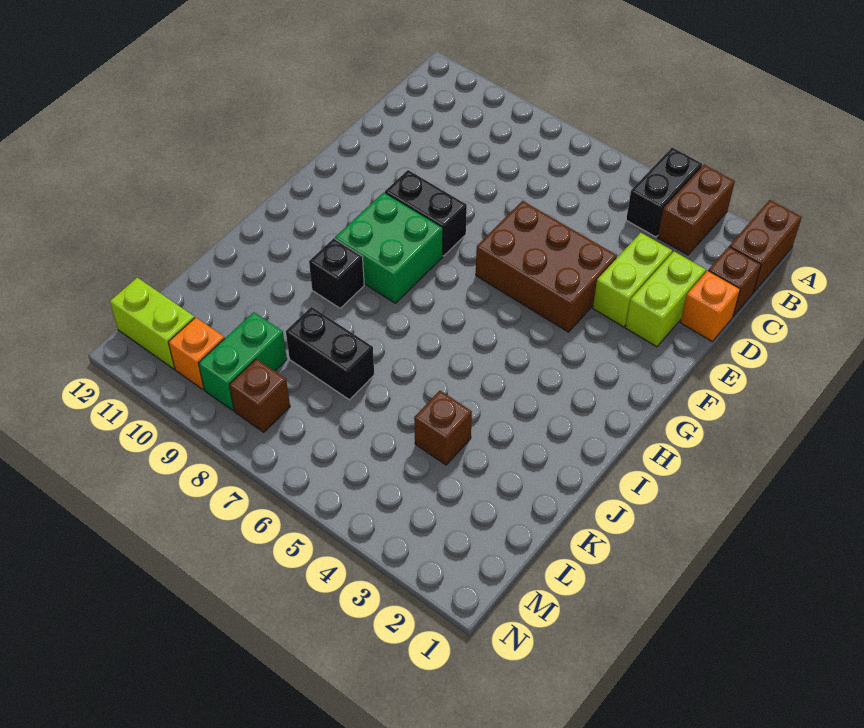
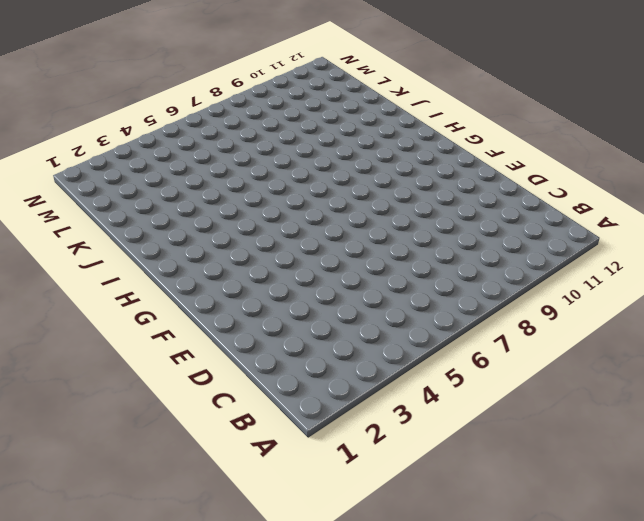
none -> brown brick A1:B1 level 1
none -> brown brick A3:B3 level 1
none -> black brick A4:B4 level 1

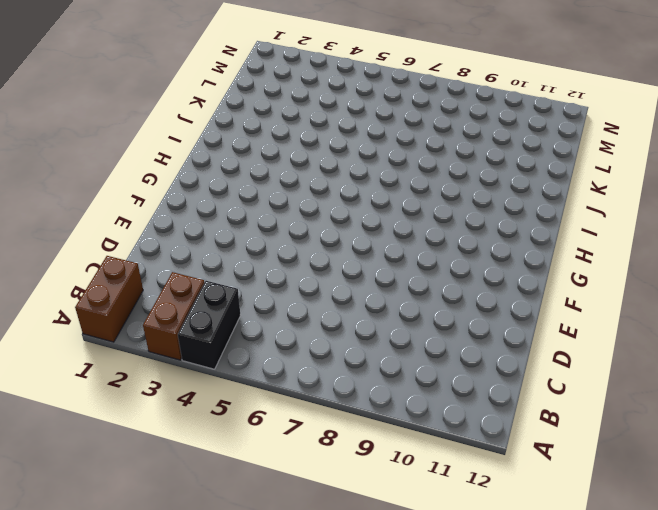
none -> brown brick C1 level 1
none -> orange brick D1 level 1
none -> lime brick D2:E2 level 1

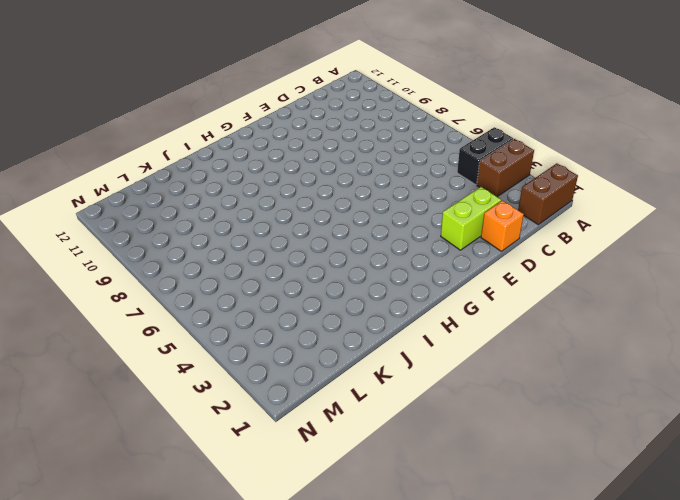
none -> brown brick C1 level 1
none -> lime brick D3:E3 level 1
none -> brown brick E4:F6 level 1

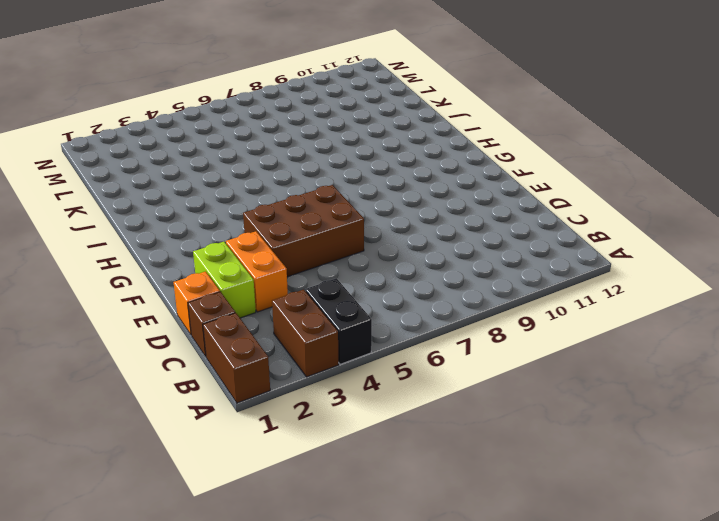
orange brick D3:E3 level 1 -> lime brick D3:E3 level 1
none -> black brick F8:F9 level 1
none -> green brick G8:H9 level 1
none -> black brick I9 level 1

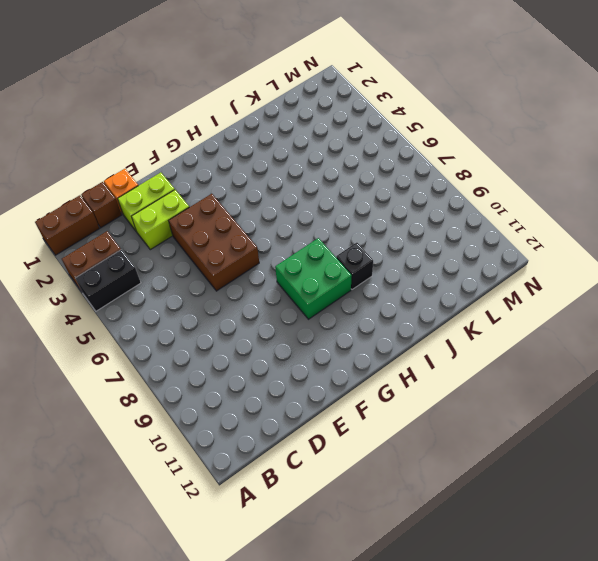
none -> black brick F8:F9 level 1
none -> brown brick K4 level 1
none -> black brick K7:K8 level 1

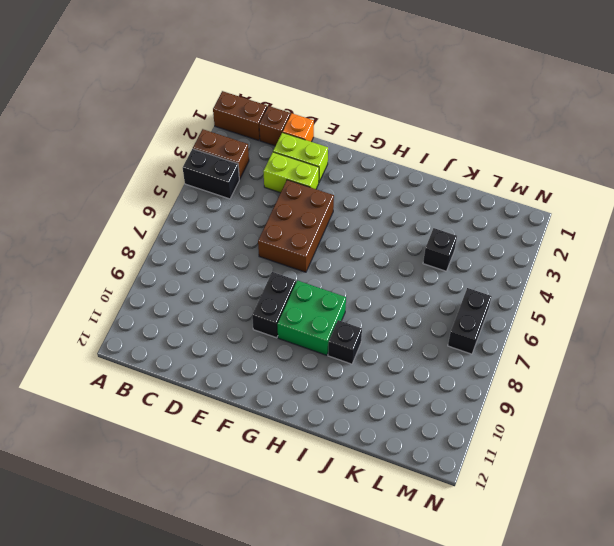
black brick K4 level 1 -> brown brick K4 level 1
black brick M6:M7 level 1 -> black brick K7:K8 level 1
none -> green brick L9:M9 level 1
none -> brown brick M8 level 1
none -> orange brick M10 level 1

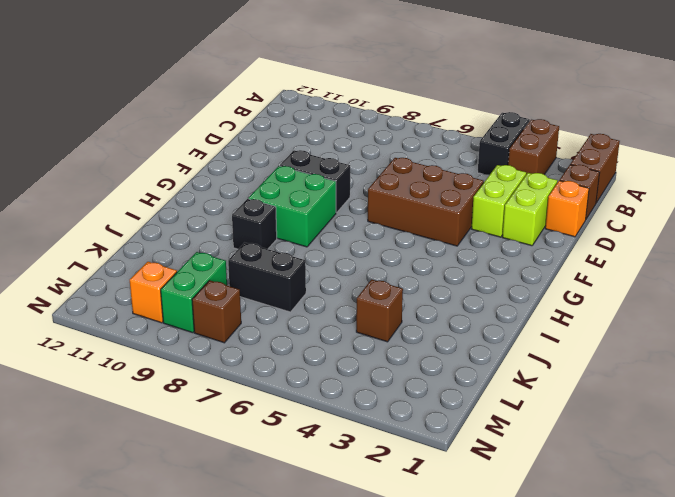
none -> lime brick M11:M12 level 1

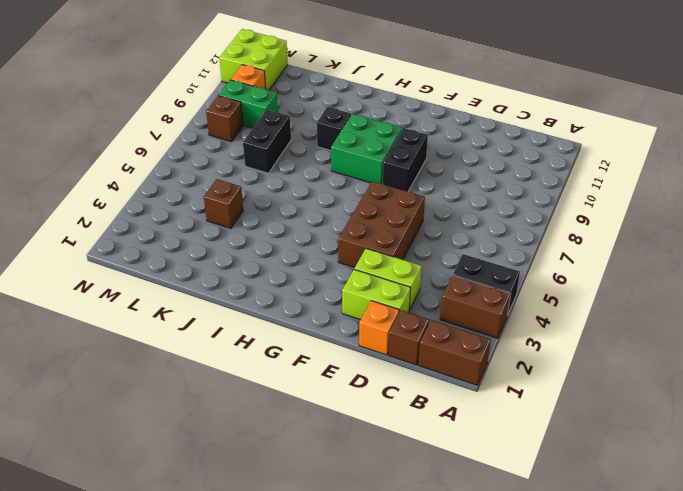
lime brick M11:N12 level 1 -> lime brick M11:M12 level 1

